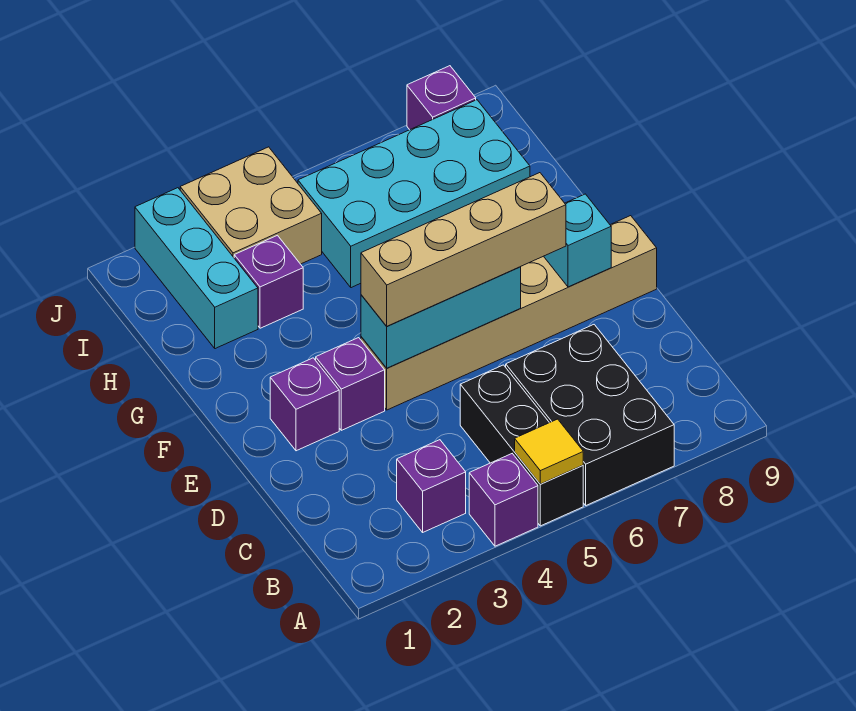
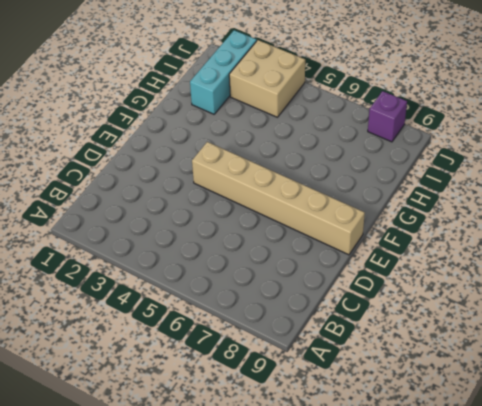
none -> purple brick A4 level 1
none -> black brick A5:C5 level 1
none -> black brick A6:C7 level 1

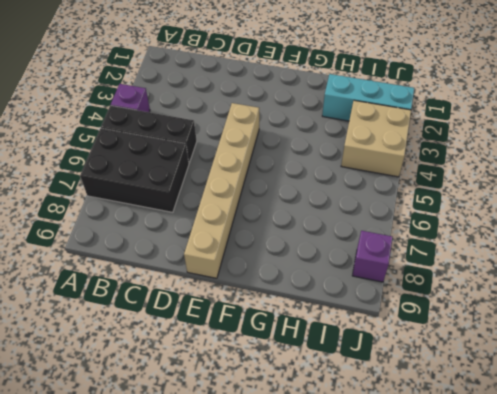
none -> purple brick B3 level 1
none -> purple brick E2 level 1
none -> purple brick E3 level 1

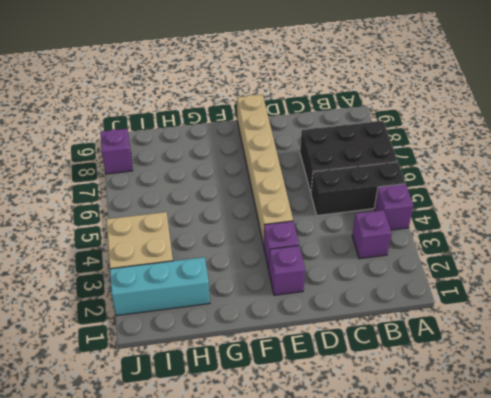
none -> purple brick H3 level 1
none -> cyan brick H5:I8 level 1
none -> yellow tile A5 level 2

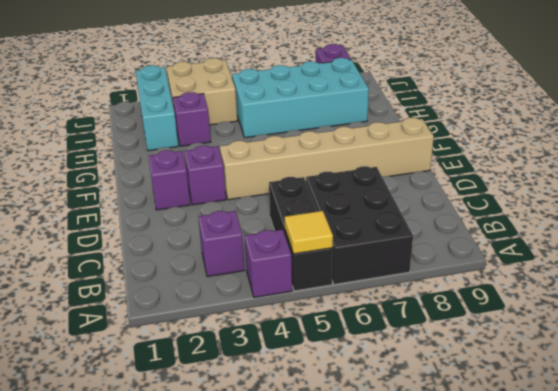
none -> cyan brick E4:E6 level 2
none -> cyan brick E8 level 2
none -> tan brick E4:E7 level 3

